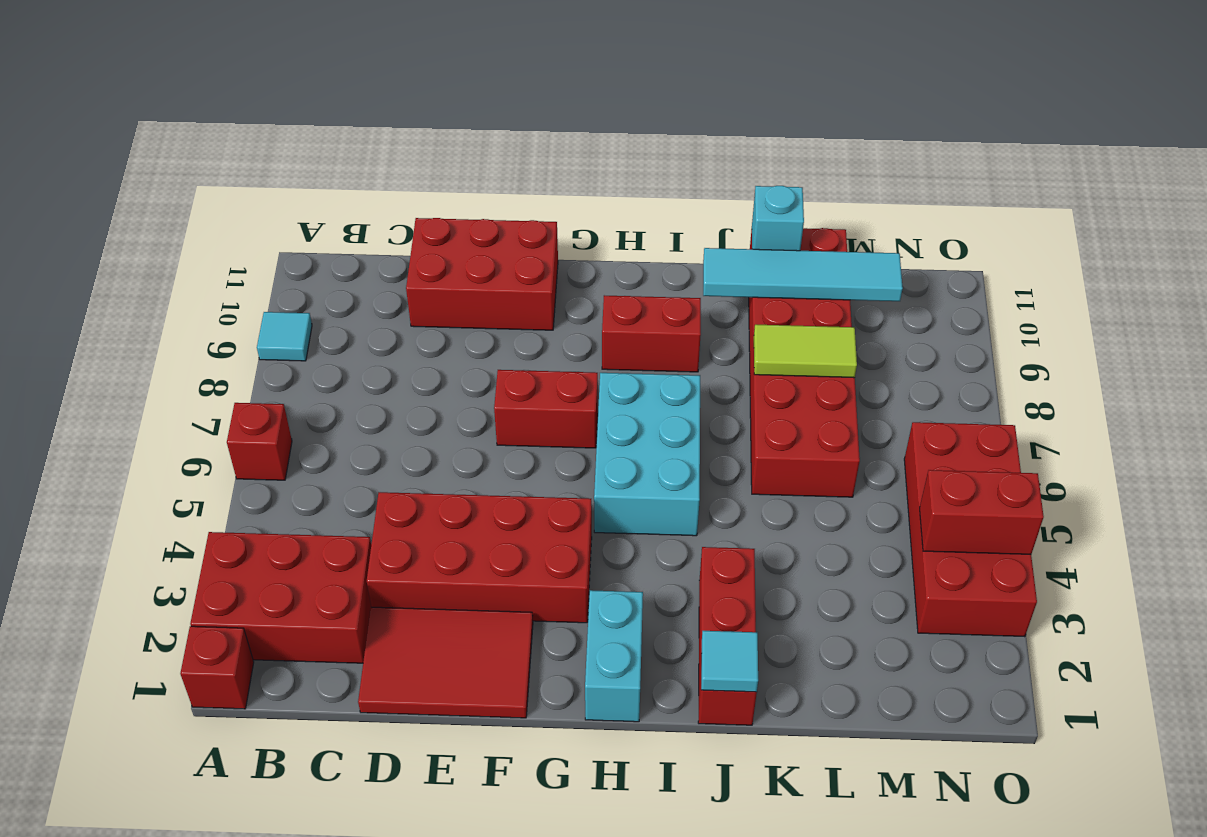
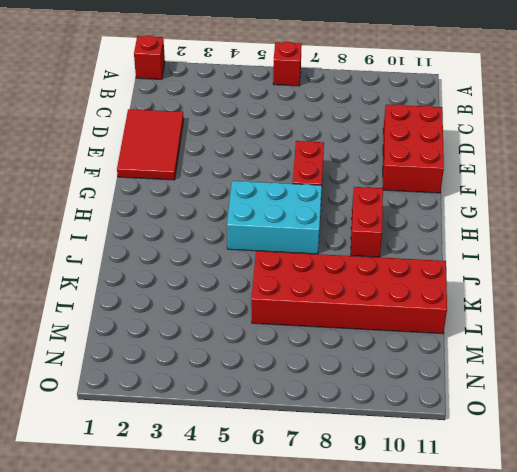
none -> red brick A2:C3 level 1
none -> cyan tile A9 level 1
none -> red brick D3:G4 level 1

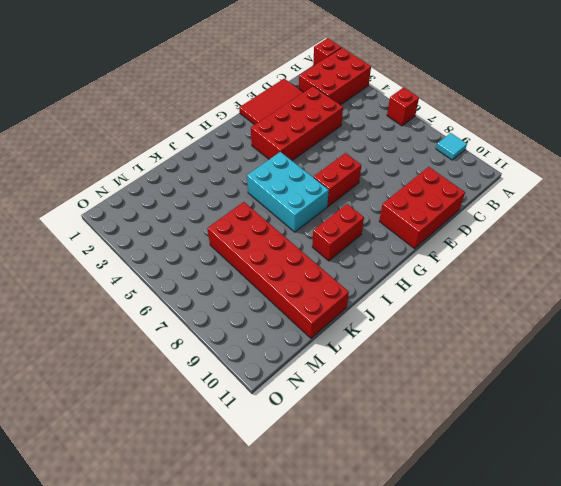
none -> cyan brick H1:H2 level 1
none -> red brick J1:J3 level 1
none -> red brick N3:O6 level 1

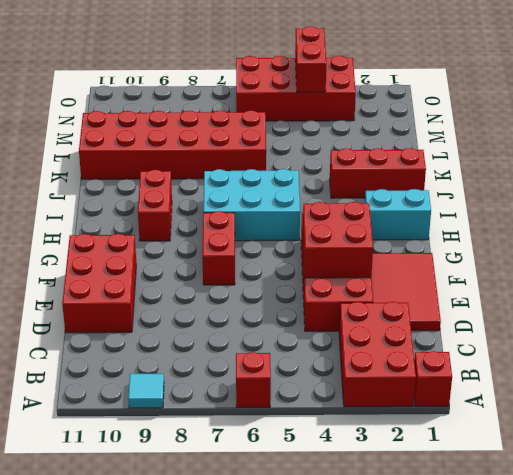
red brick E3:F4 level 2 -> none
none -> cyan tile J1 level 2
none -> cyan tile J10:M10 level 2
none -> lime tile K8:L8 level 2

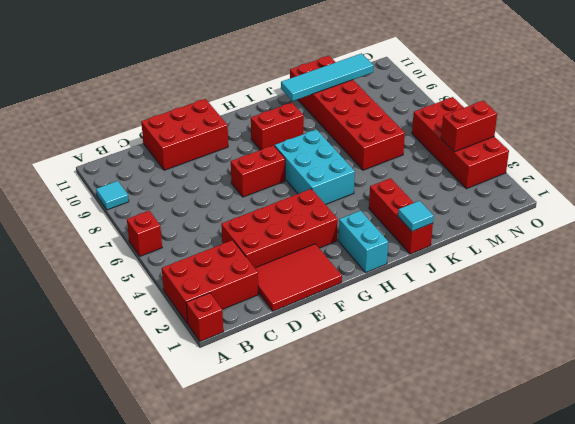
none -> lime tile K8:L8 level 2
none -> cyan brick K11 level 2

